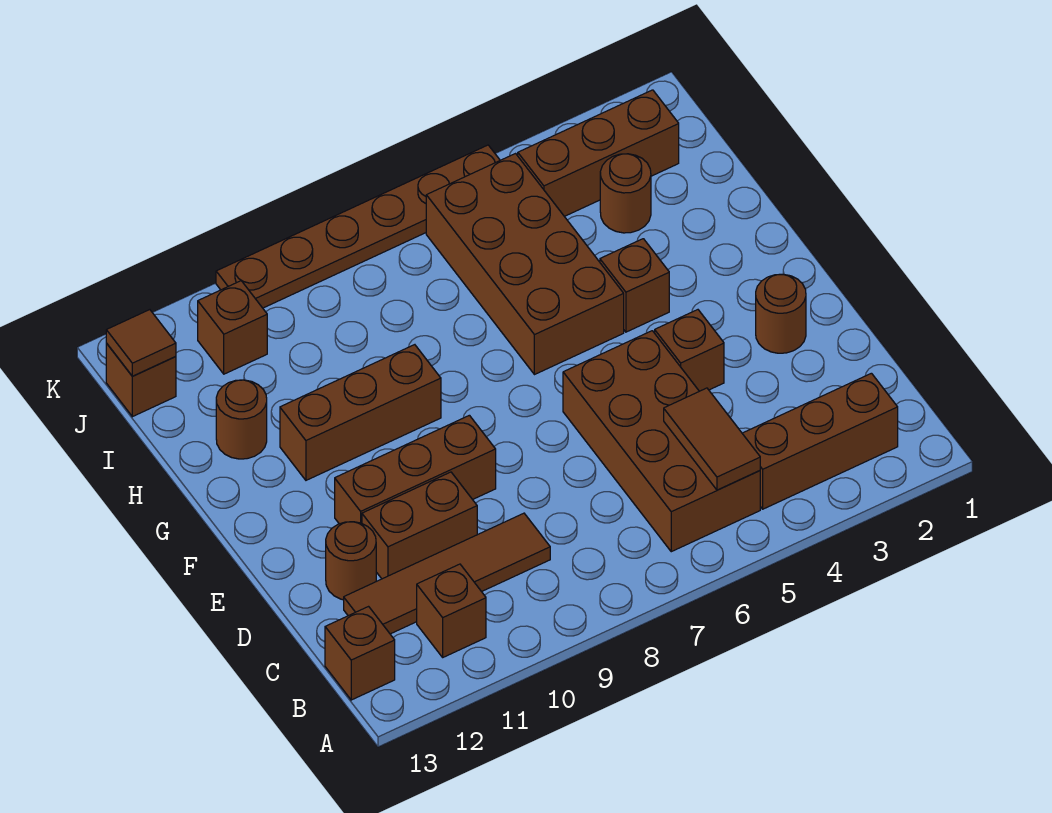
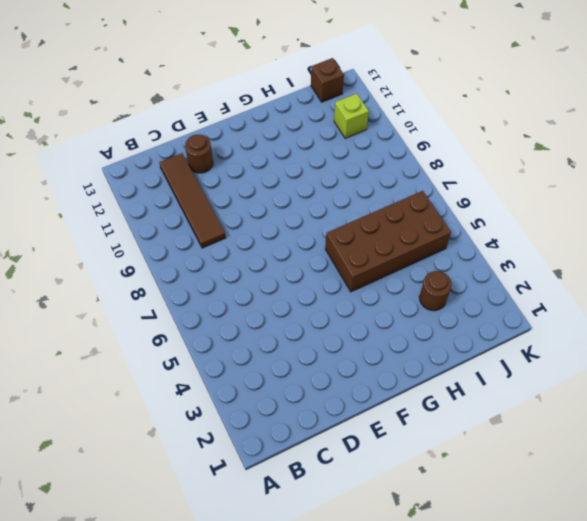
lime brick J11 level 1 -> brown brick J11 level 1
none -> brown brick B2:B4 level 1
none -> brown brick B5:E6 level 1
none -> brown brick B11 level 1

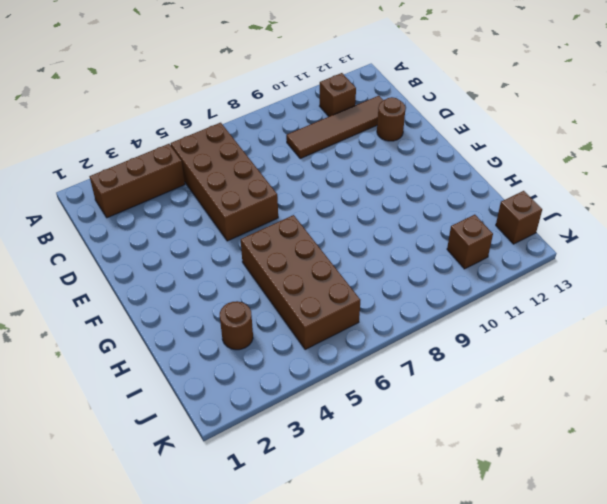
none -> brown brick B13 level 1
none -> brown brick D10:D11 level 1
none -> brown round brick E2 level 1

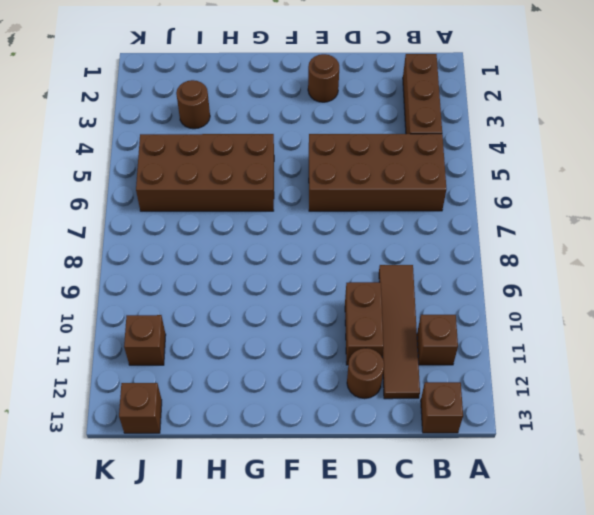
none -> brown brick E4 level 1
none -> brown brick E9:E11 level 1
none -> brown brick G4 level 1

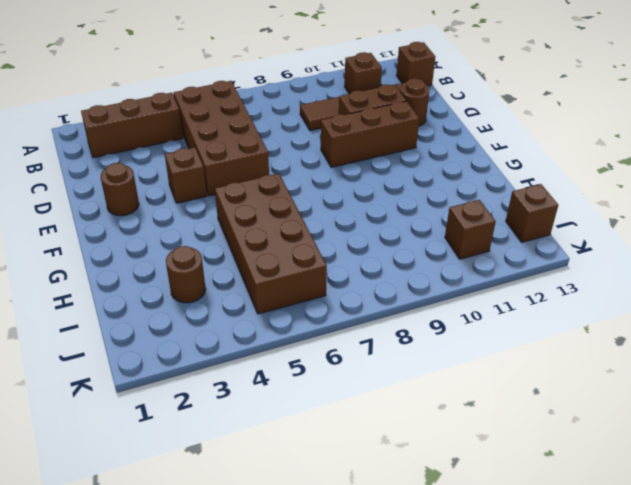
none -> brown brick G4 level 1
none -> brown brick G9:G11 level 1
none -> brown round brick H12 level 1

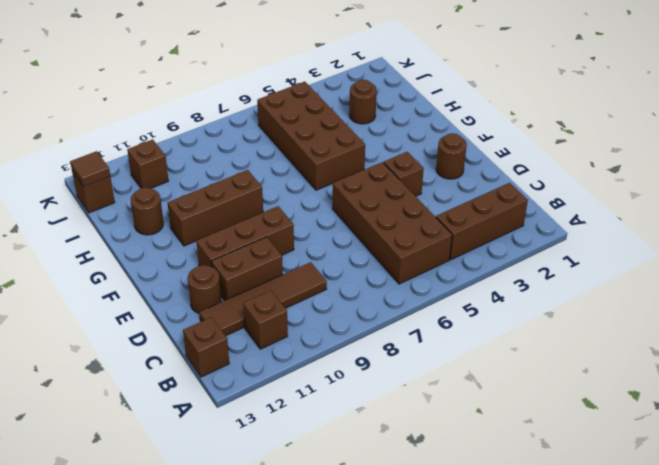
none -> brown brick G4 level 1
none -> brown brick J2:J4 level 1
none -> brown plate K5:K10 level 1

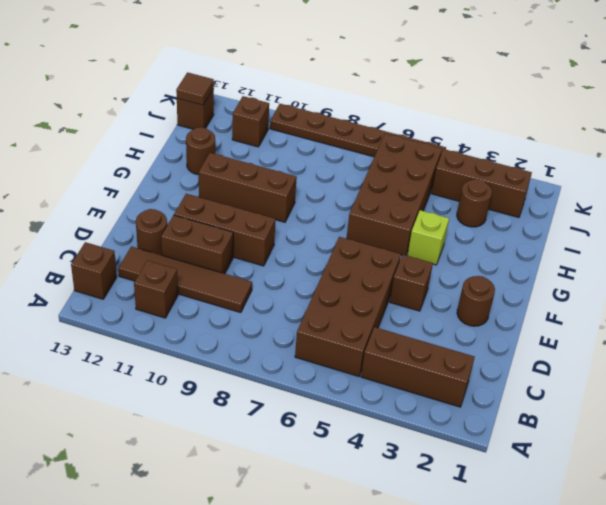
lime brick G4 level 1 -> brown brick G4 level 1
none -> brown tile B5:C5 level 2

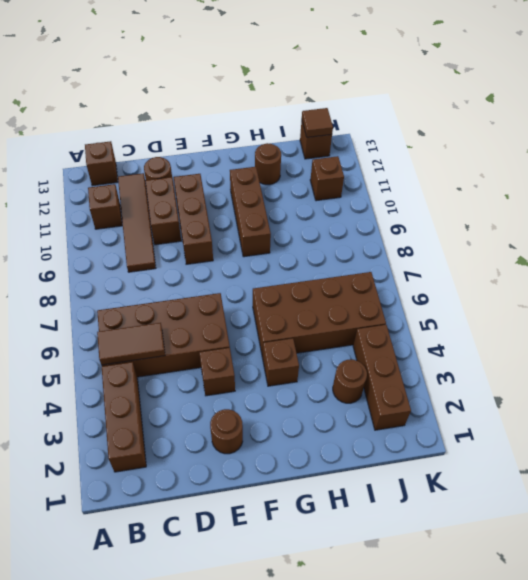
none -> brown plate K5:K10 level 1

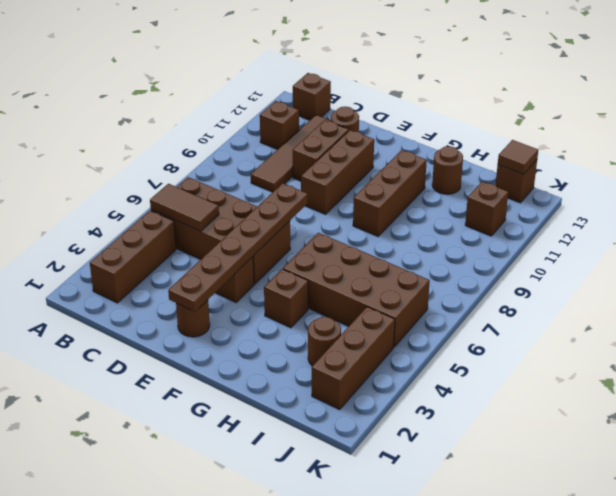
brown plate E2:E7 level 2 -> brown plate K5:K10 level 1

